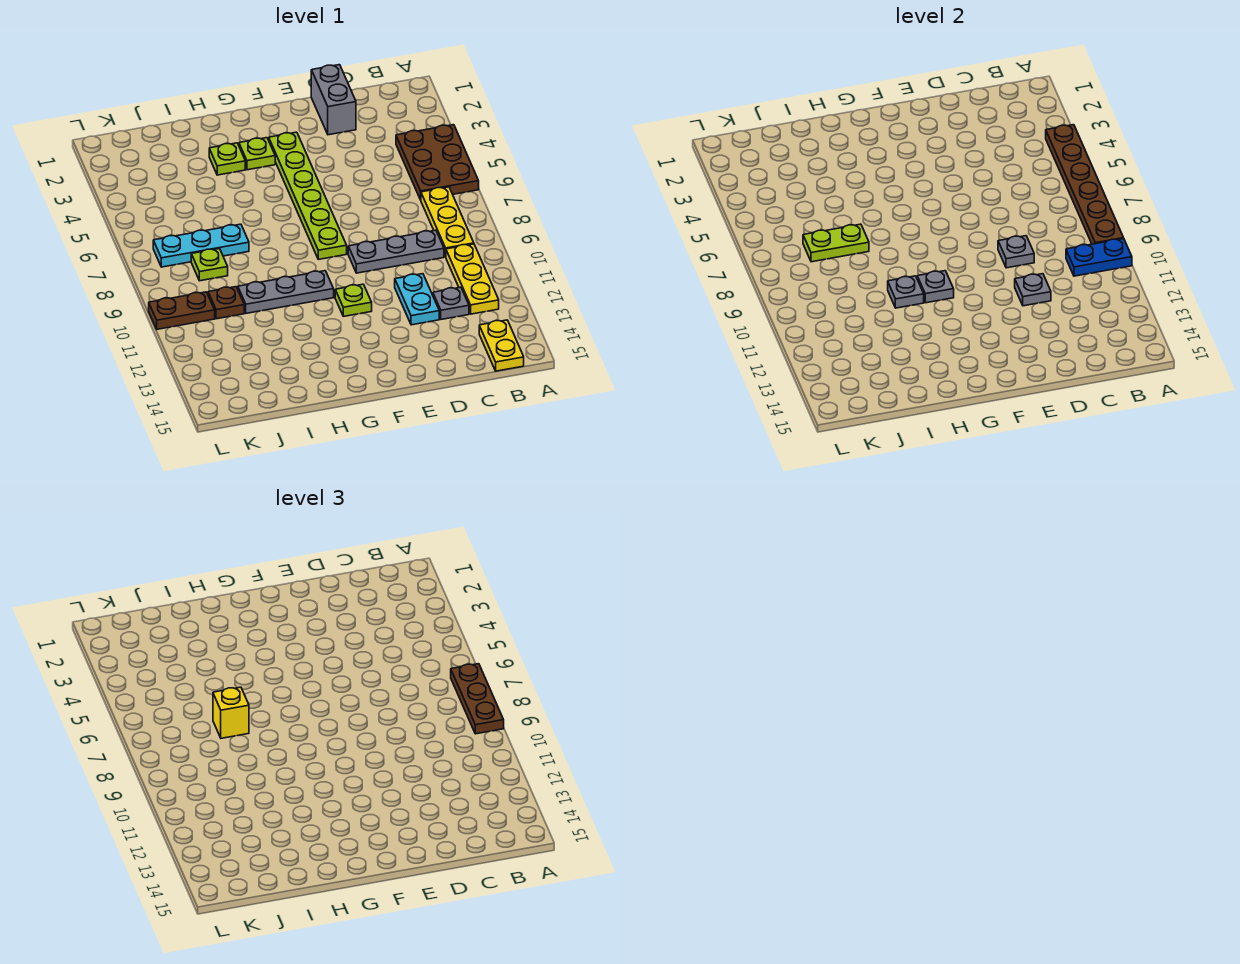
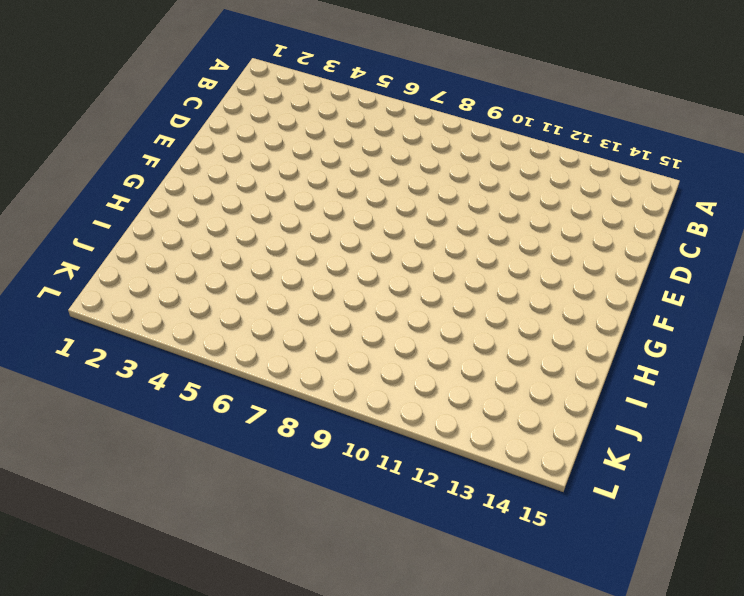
none -> brown plate A4:B6 level 1
none -> yellow plate B7:B9 level 1
none -> yellow plate B10:B12 level 1

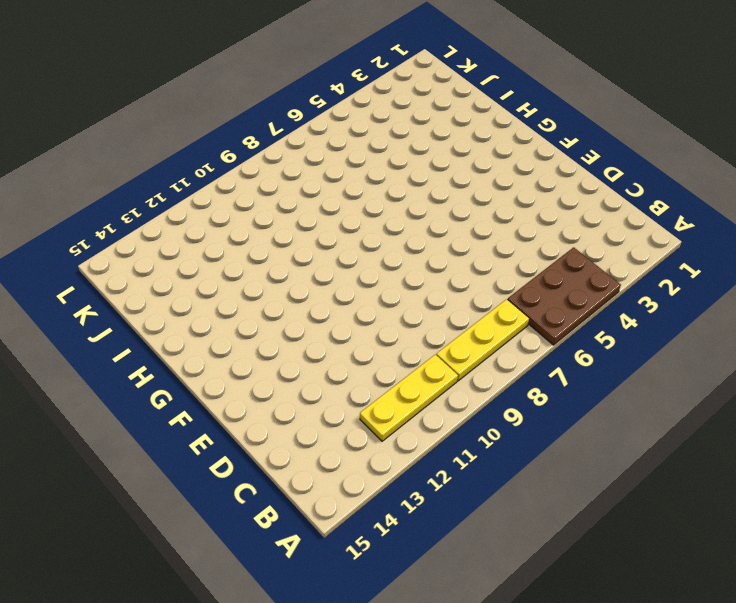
none -> yellow plate B14:B15 level 1
none -> grey plate C9:E9 level 1
none -> grey plate C12 level 1

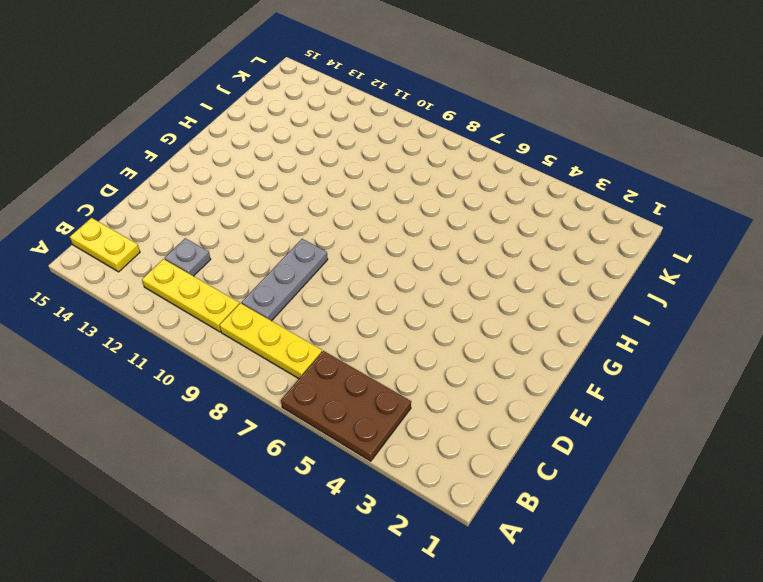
none -> grey brick D1:D2 level 1
none -> cyan plate D11:D12 level 1
none -> lime plate F3:F8 level 1

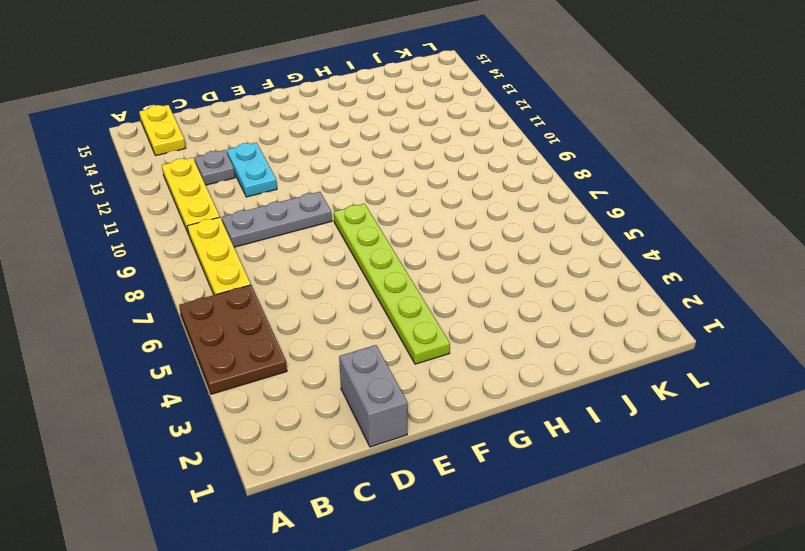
none -> lime plate F11 level 1
none -> lime plate G3 level 1
none -> grey plate G10:I10 level 1

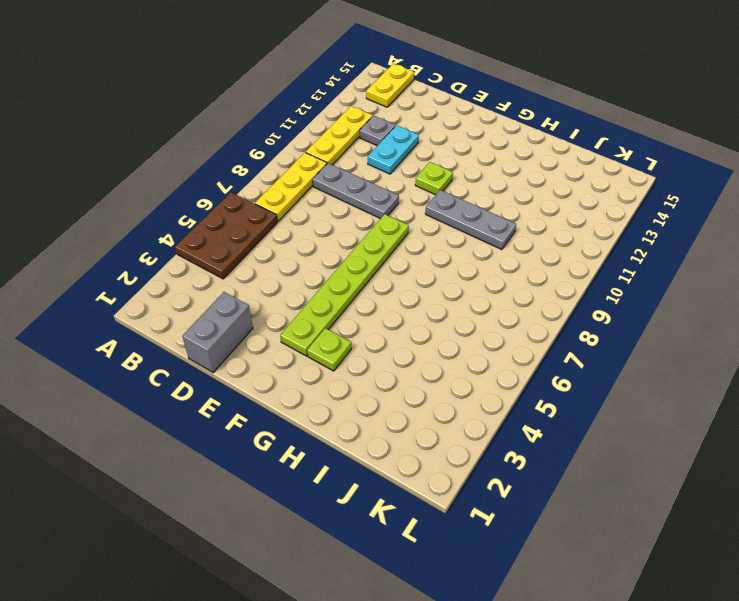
none -> lime plate H3 level 1
none -> cyan plate I7:K7 level 1
none -> lime plate J8 level 1

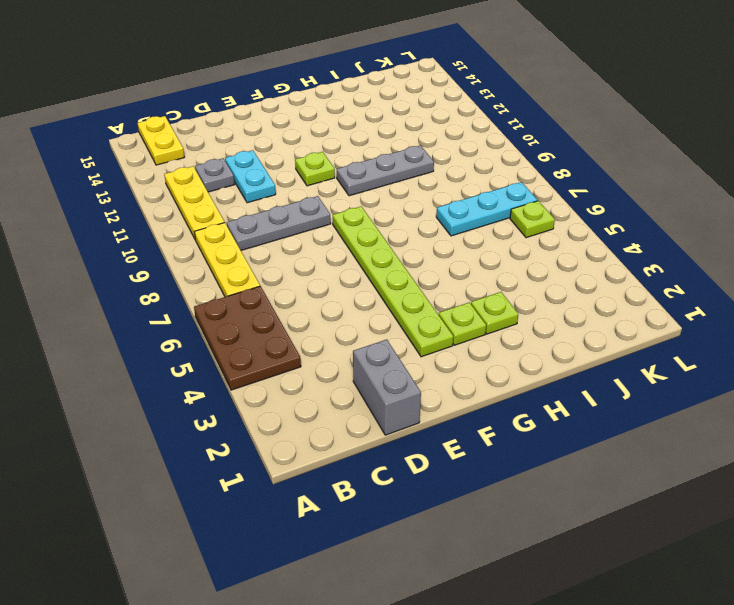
lime plate K6 level 1 -> lime plate J8 level 1
none -> brown plate J10 level 1
none -> brown plate K10:L10 level 1
none -> brown plate A4:A9 level 2

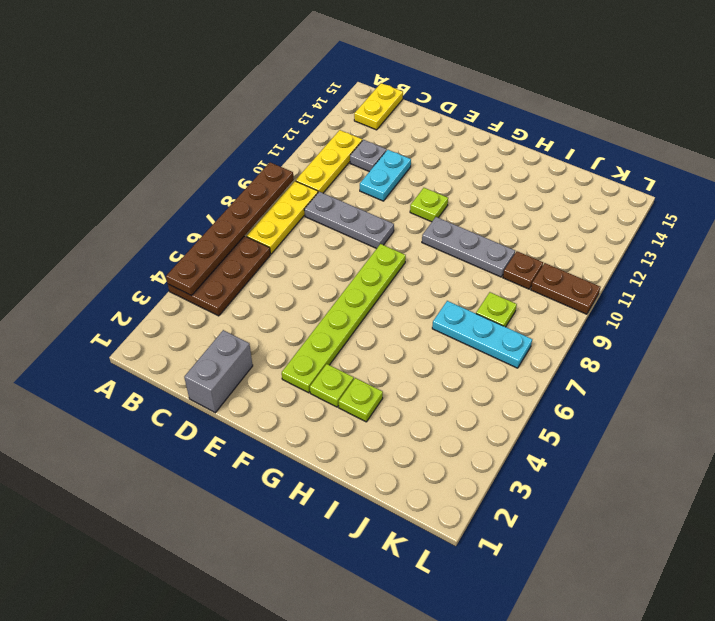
none -> blue plate A10:B10 level 2
none -> grey plate D9 level 2
none -> grey plate D11 level 2

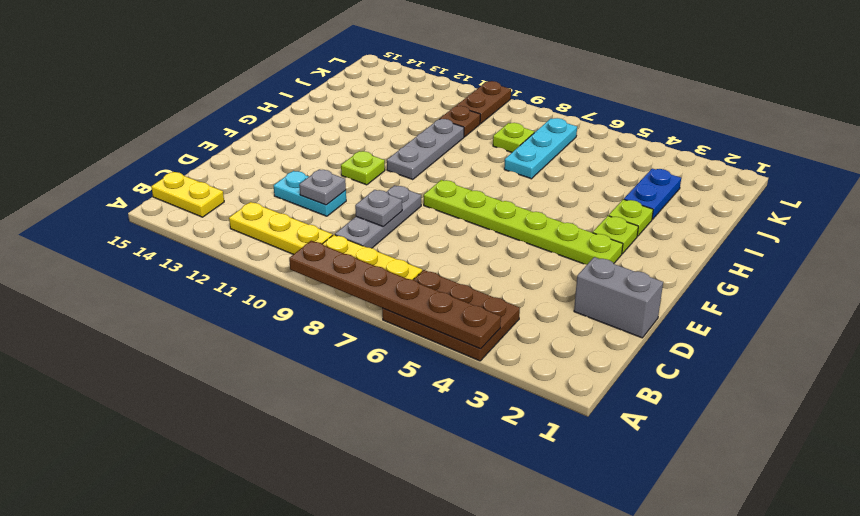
blue plate I3:J3 level 1 -> blue plate A10:B10 level 2
none -> grey plate C12 level 1
none -> grey plate G10 level 2
none -> grey plate H10 level 2

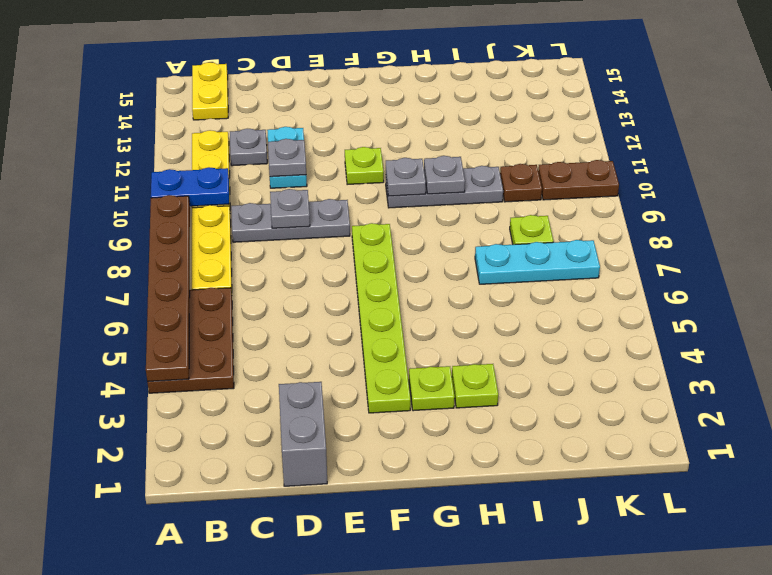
none -> lime plate I7:J7 level 2
none -> brown plate A7:A9 level 3
none -> yellow brick I7 level 3

